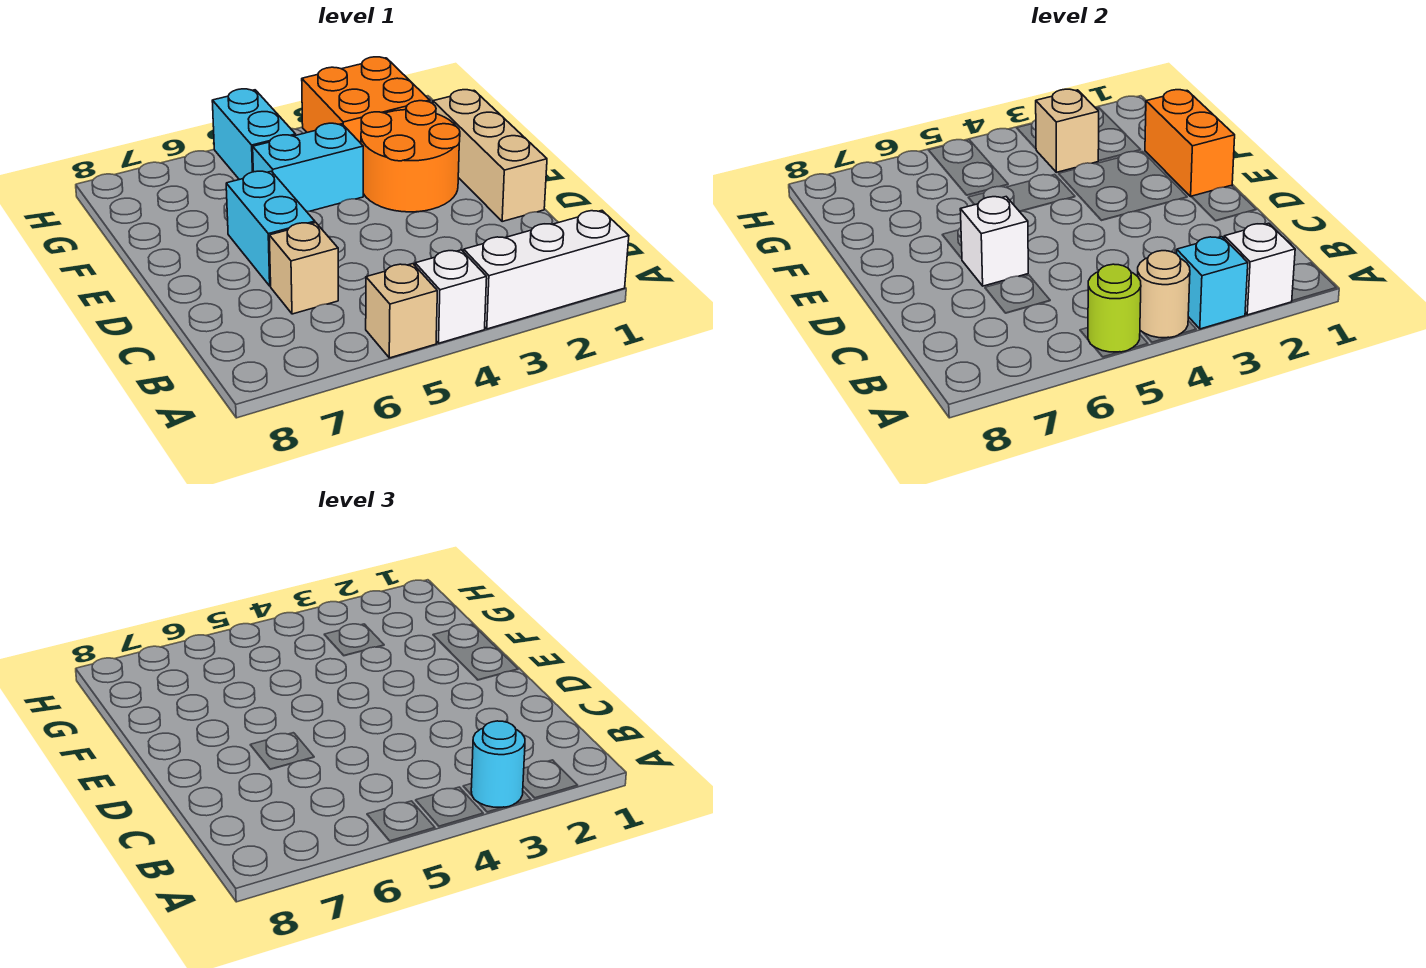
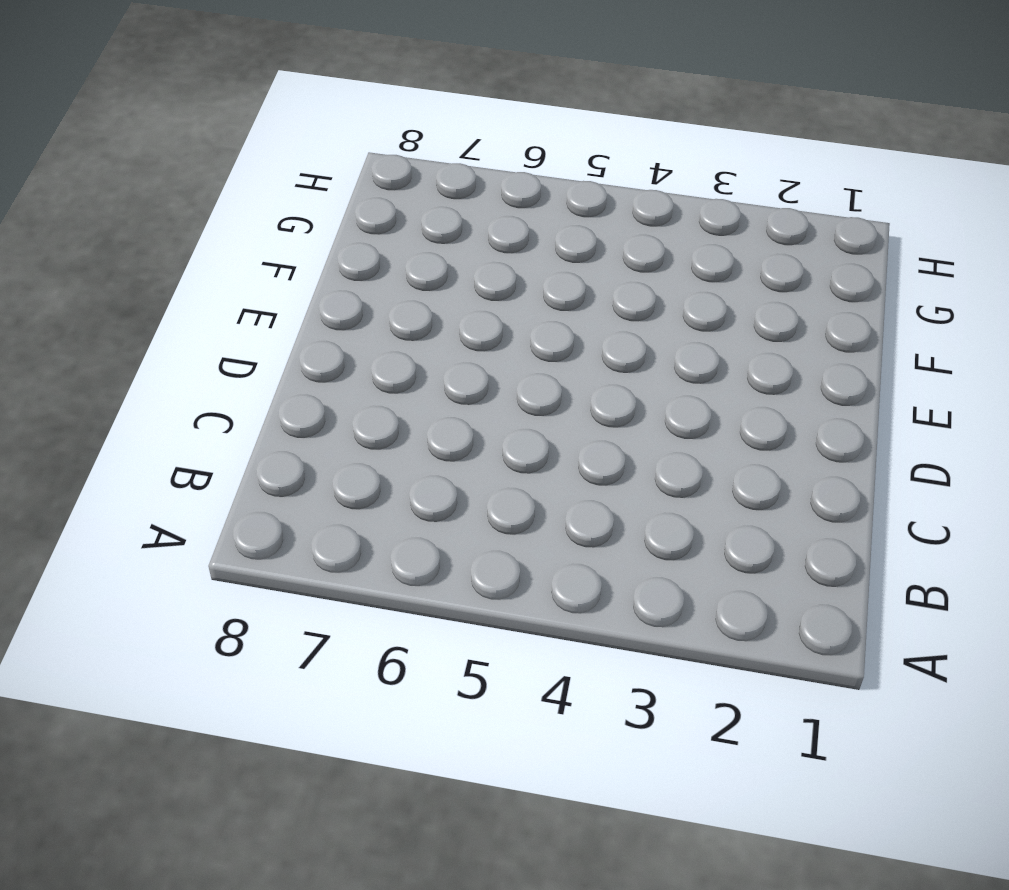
none -> white brick A1:A3 level 1
none -> white brick A4 level 1
none -> tan brick A5 level 1

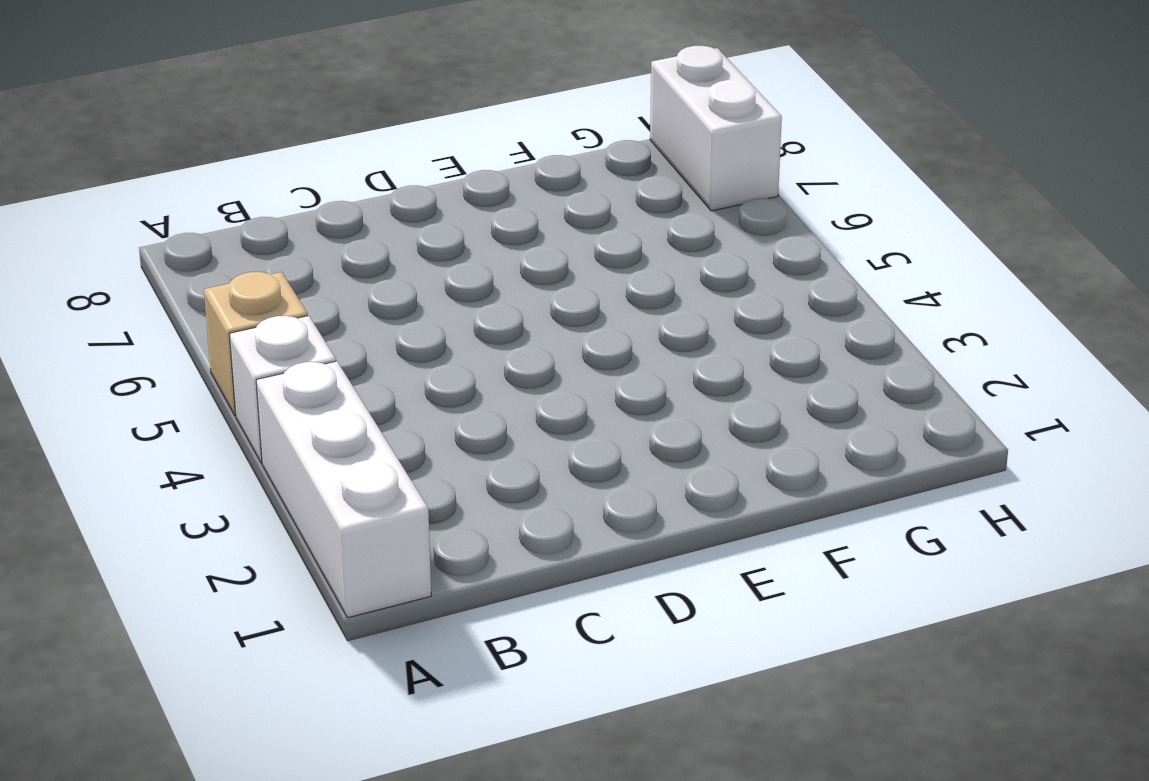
white brick H7:H8 level 1 -> none
none -> tan brick C6 level 1
none -> tan brick D1:F1 level 1
none -> cyan brick D6:E6 level 1

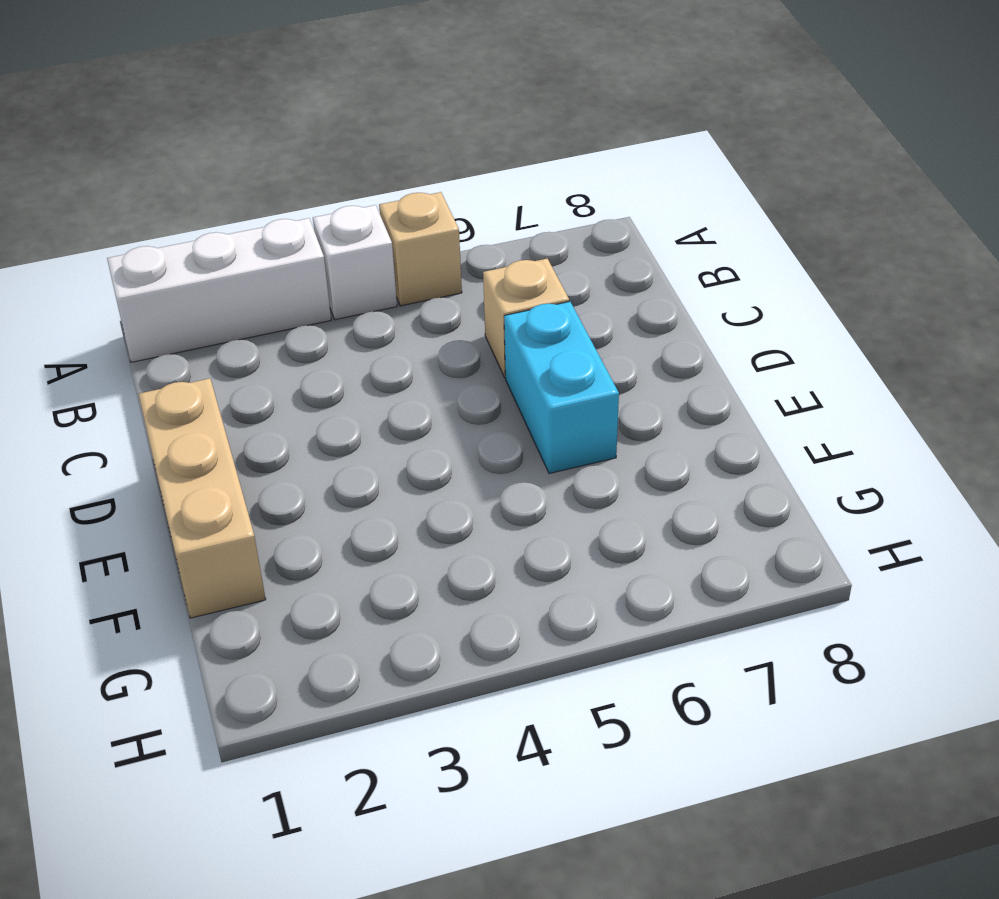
none -> orange round brick E2:F3 level 1
none -> cyan brick F4:F5 level 1
none -> orange brick G2:H3 level 1

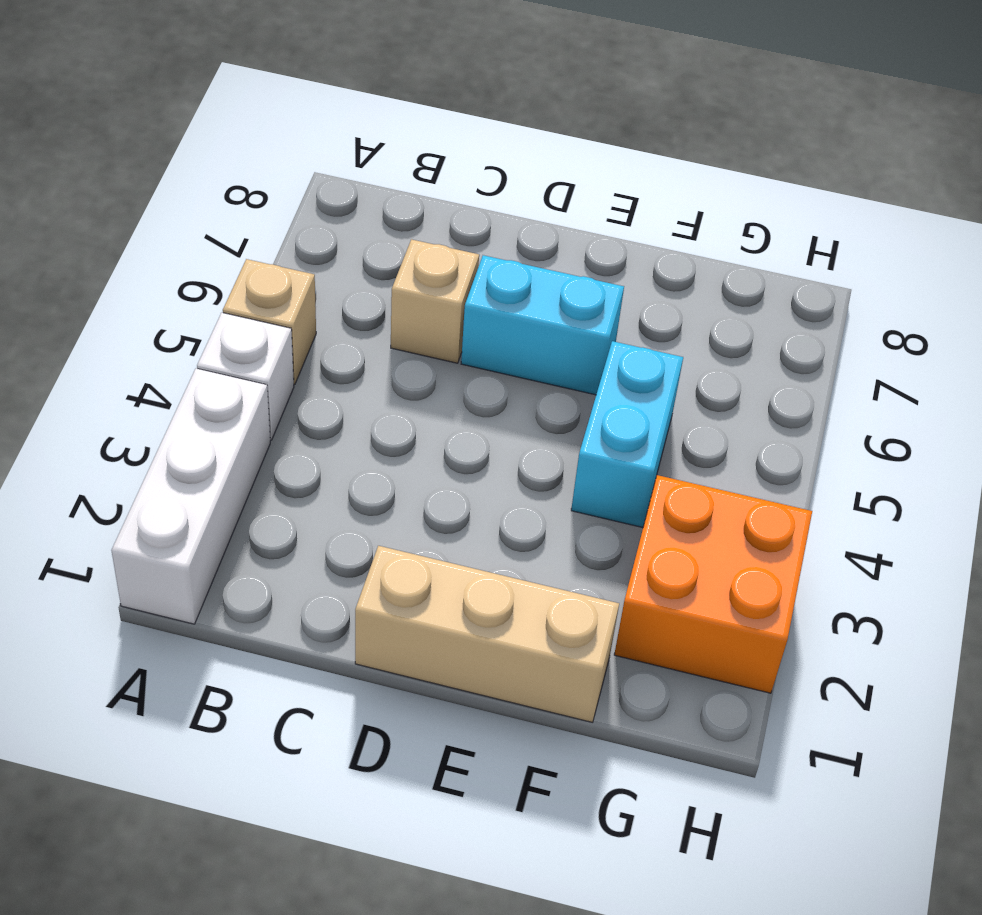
none -> orange round brick E2:F3 level 1
none -> cyan brick G5:H5 level 1
none -> white brick A2 level 2

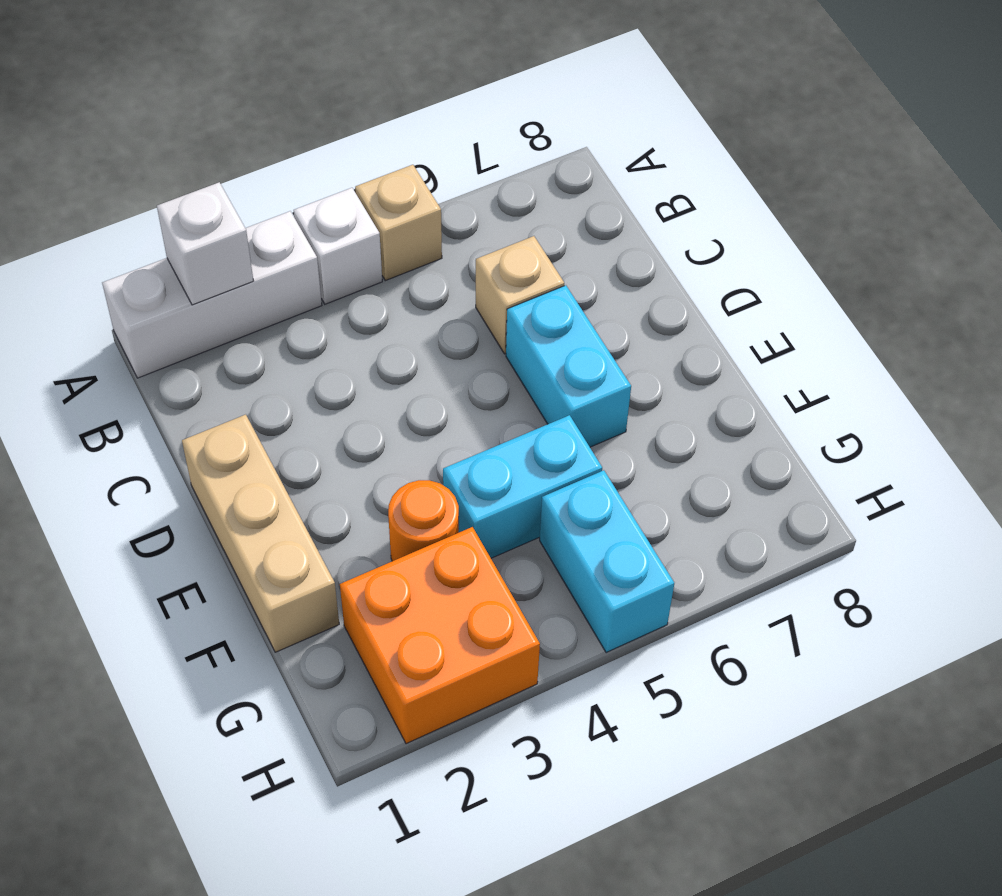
orange round brick F3 level 1 -> orange round brick E2:F3 level 1
none -> cyan brick A3 level 2
none -> tan round brick A4 level 2
none -> lime round brick A5 level 2

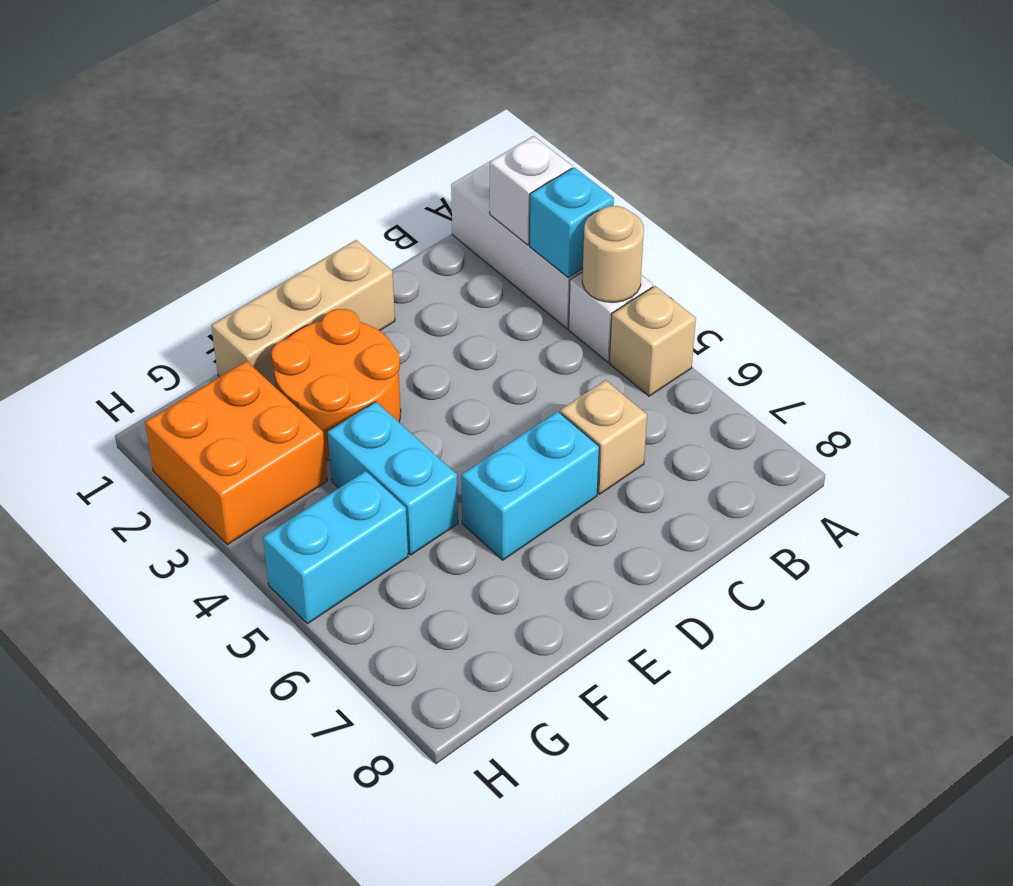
none -> lime round brick A5 level 2
none -> white brick D6 level 2
none -> orange brick E1:F1 level 2

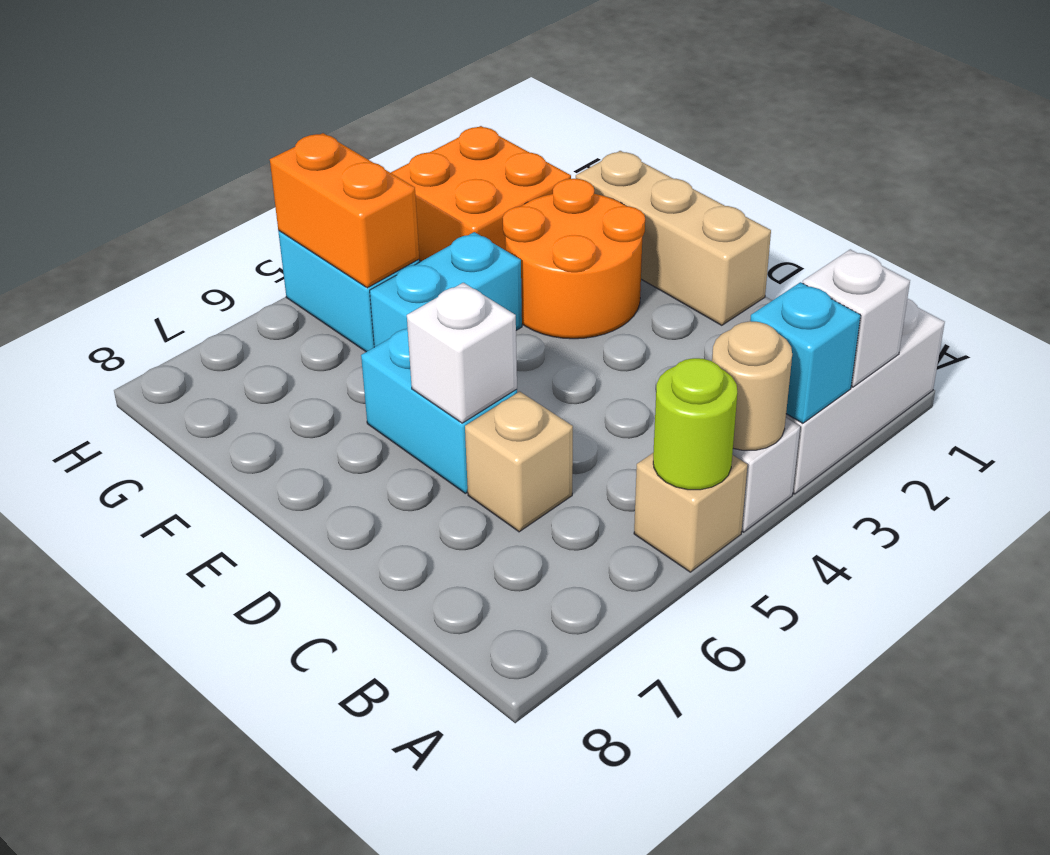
orange brick G5:H5 level 2 -> orange brick E1:F1 level 2
none -> tan brick G3 level 2
none -> cyan round brick A3 level 3

